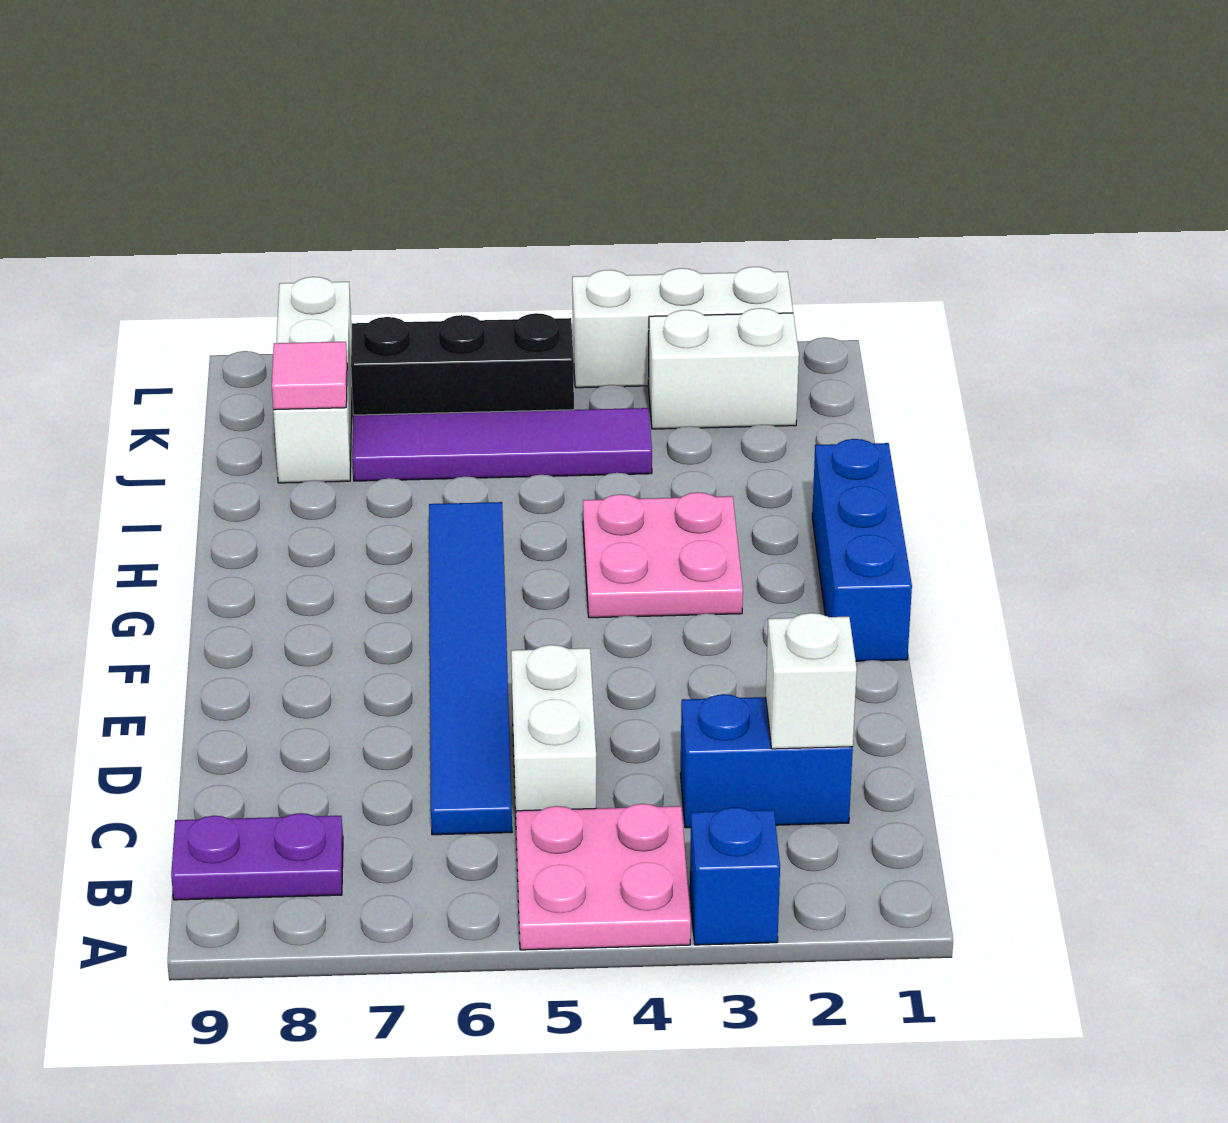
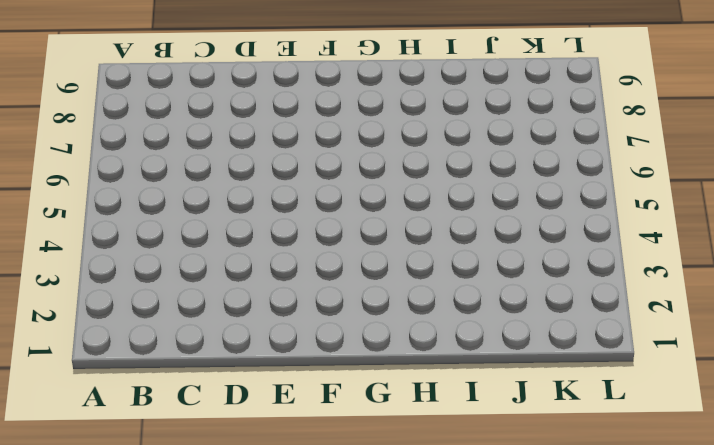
none -> blue brick A3 level 1
none -> pink plate A4:B5 level 1
none -> purple plate B8:B9 level 1

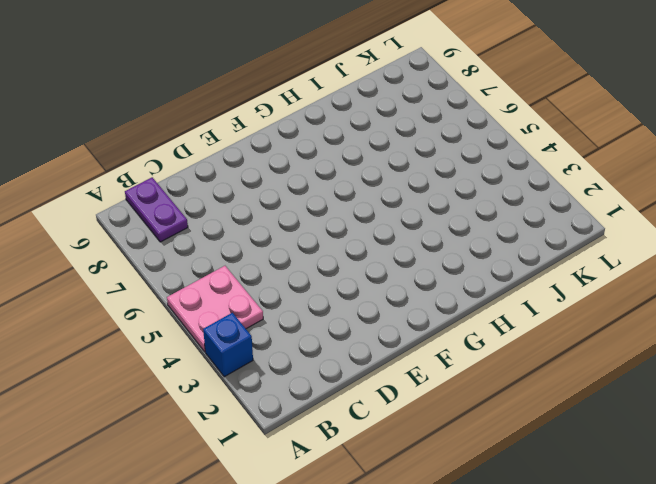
none -> blue brick C2:C3 level 1
none -> white brick C5:D5 level 1
none -> blue tile C6:H6 level 1

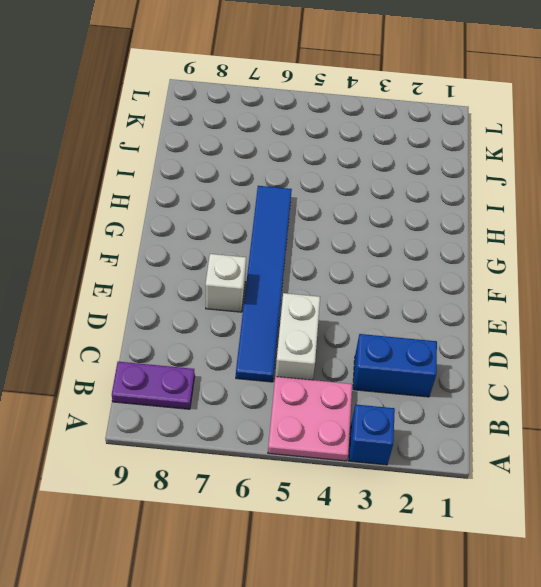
white brick E7 level 1 -> white brick C2 level 2
none -> blue brick F1:H1 level 1
none -> pink plate G3:H4 level 1
none -> purple tile J4:J7 level 1

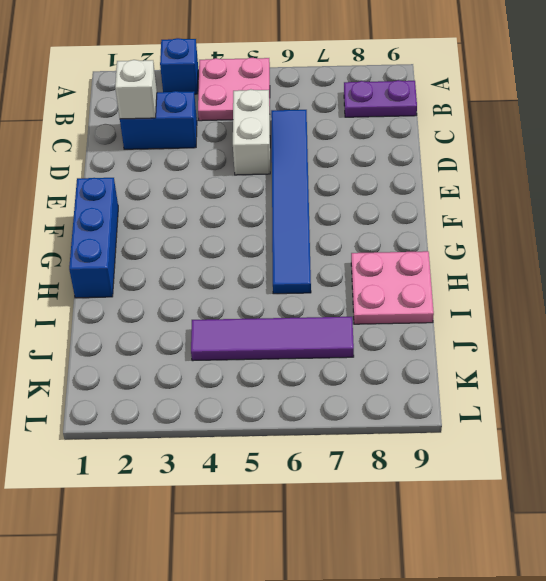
pink plate H8:I9 level 1 -> pink plate G3:H4 level 1
none -> white brick J8:L8 level 1
none -> white brick K2:K3 level 1
none -> black brick K5:K7 level 1

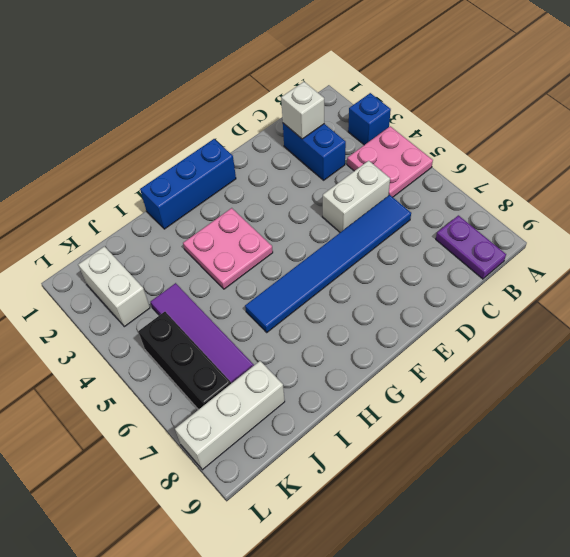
none -> white brick L2:L4 level 1
none -> pink tile J8 level 2

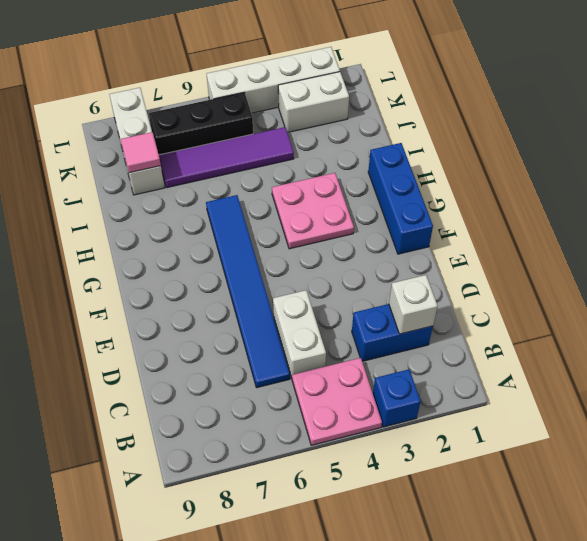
white brick L2:L5 level 1 -> white brick L2:L4 level 1
none -> purple plate B8:B9 level 1

